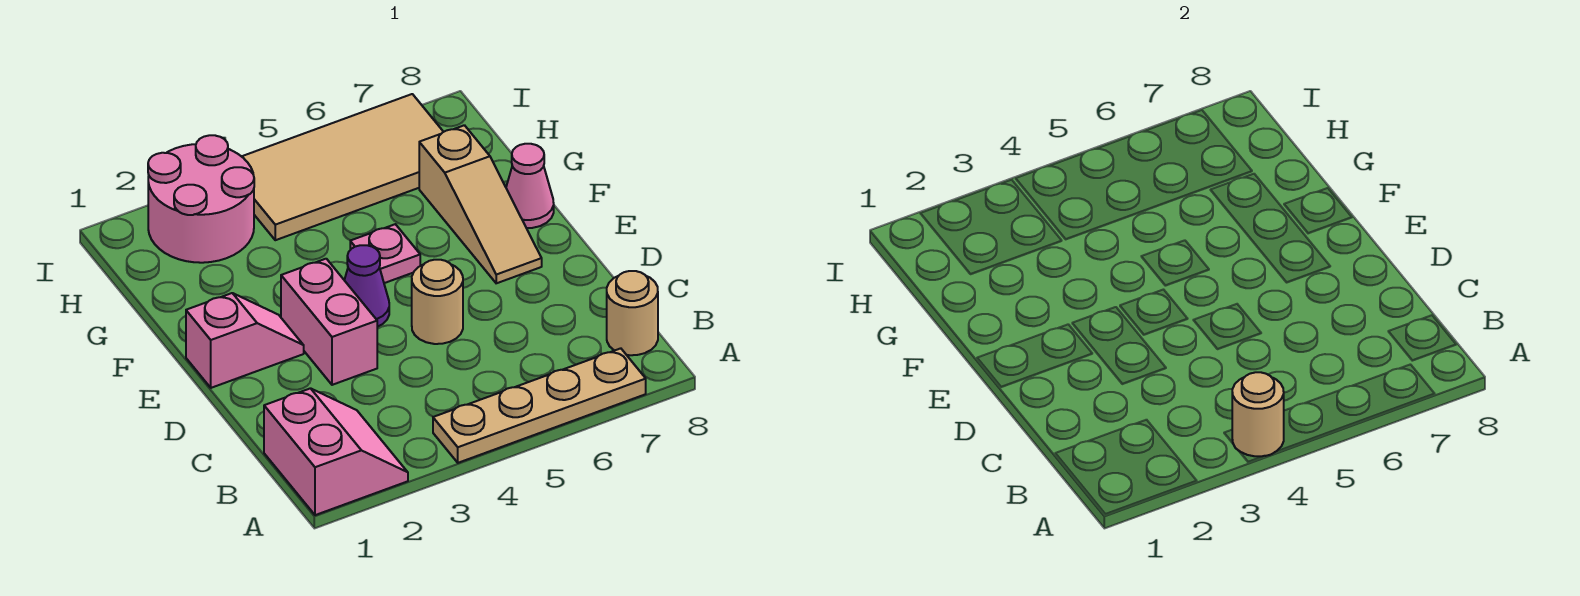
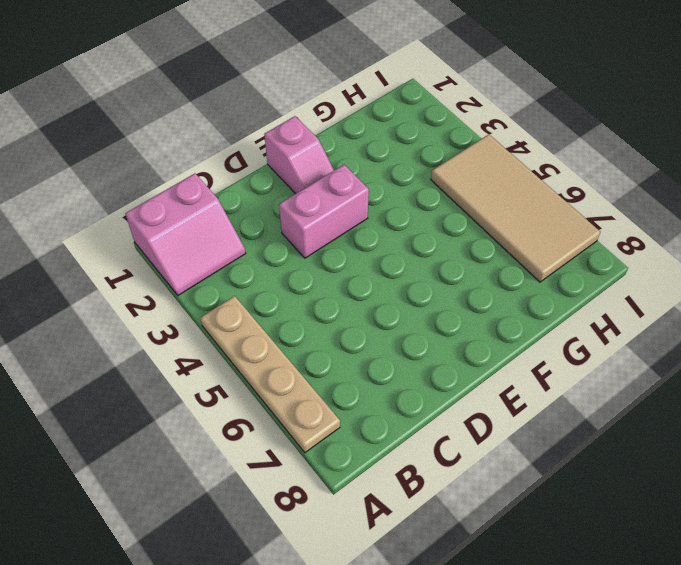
none -> tan round brick B8 level 1
none -> tan round brick D5 level 1
none -> purple cone E4 level 1

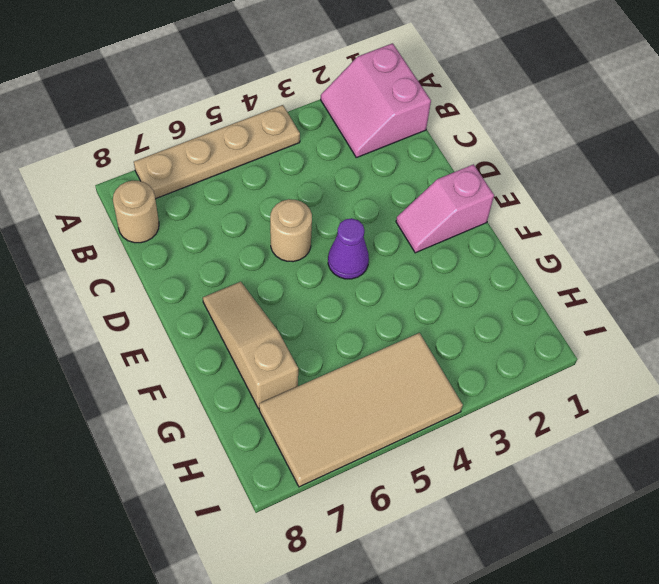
none -> pink brick D3:E3 level 1
none -> pink plate F5 level 1
none -> pink cone F8 level 1

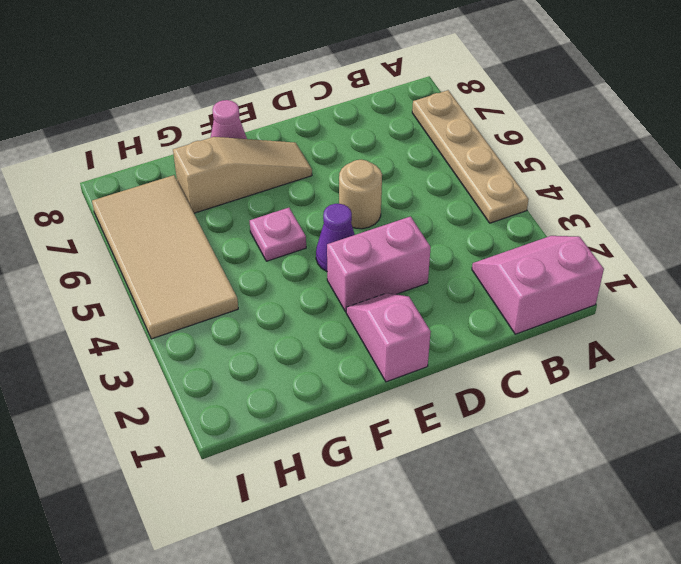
none -> tan round brick B8 level 1
none -> pink round brick H2:I3 level 1
none -> tan round brick A4 level 2

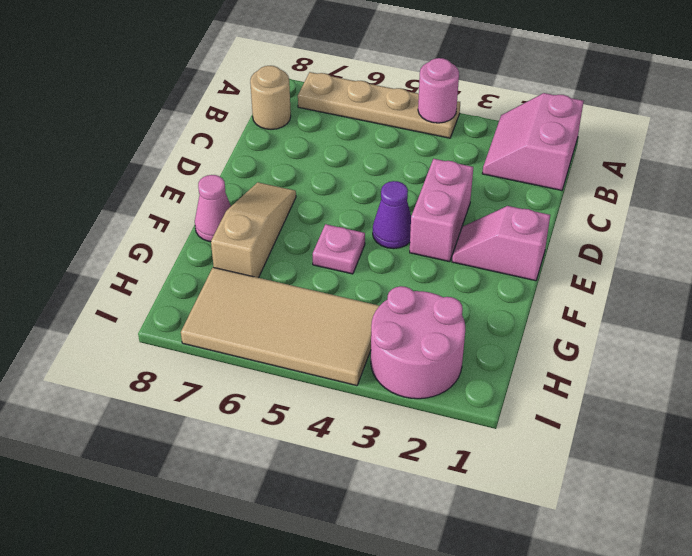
pink round brick A4 level 2 -> tan round brick A4 level 2
none -> tan round brick D5 level 1

